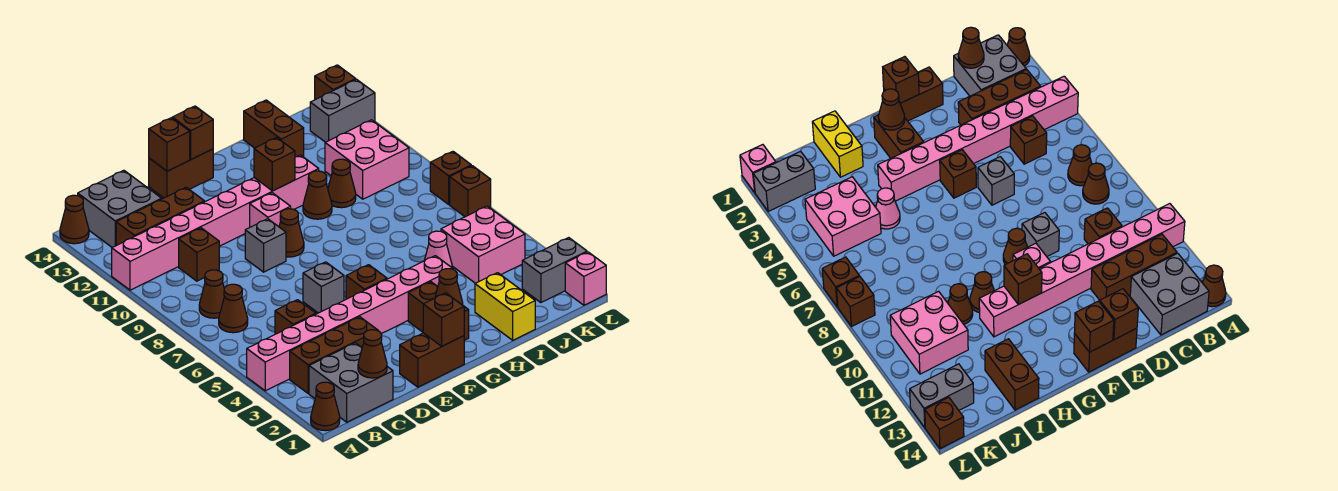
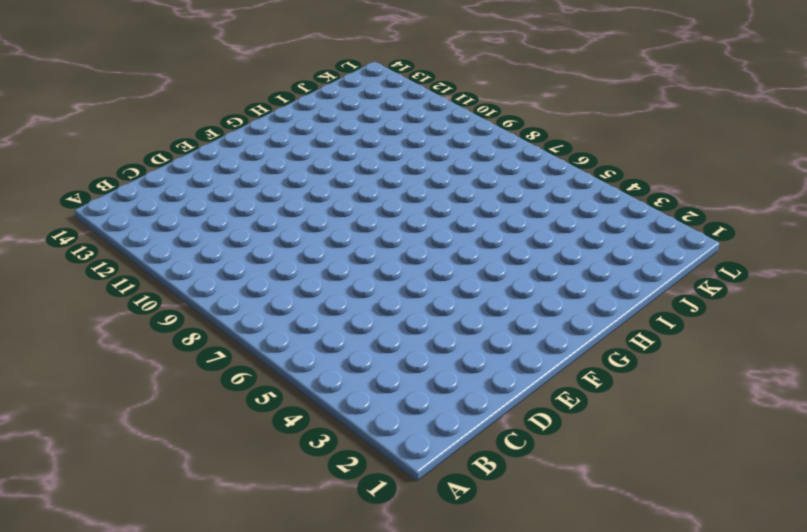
none -> brown cone A1 level 1
none -> pink brick A4:H4 level 1
none -> pink brick A11:H11 level 1
none -> brown cone A14 level 1

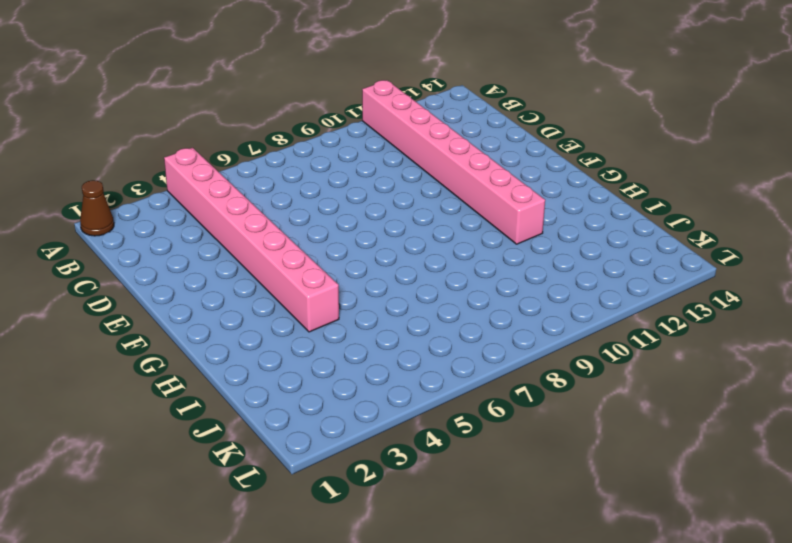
none -> brown cone A14 level 1
none -> grey brick B1:C2 level 1
none -> brown brick B3:D3 level 1
none -> brown cone B7 level 1

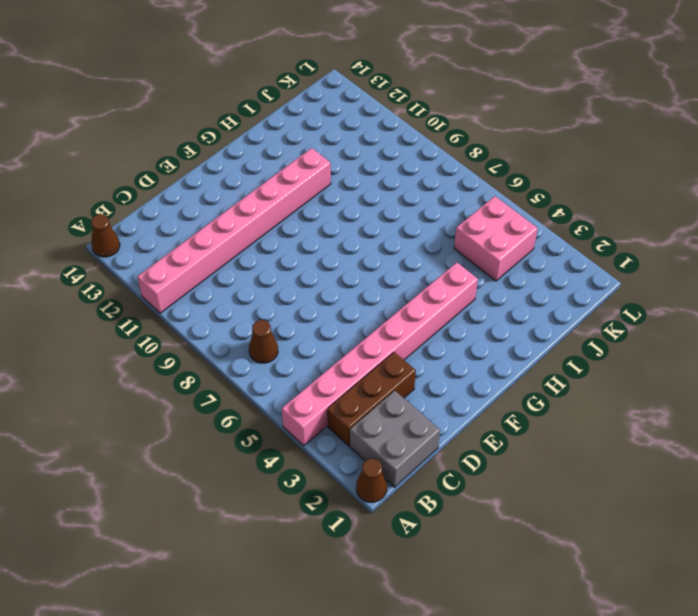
none -> brown cone B8 level 1
none -> brown brick B12:D12 level 1
none -> grey brick B13:C14 level 1
none -> brown brick C5 level 1

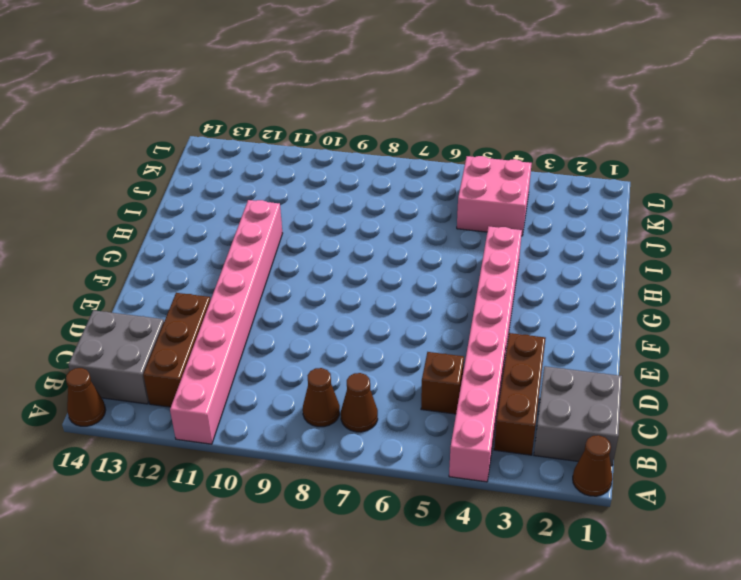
none -> brown brick C10 level 1
none -> brown brick E1:F1 level 1
none -> grey brick E6 level 1
none -> grey brick E9 level 1

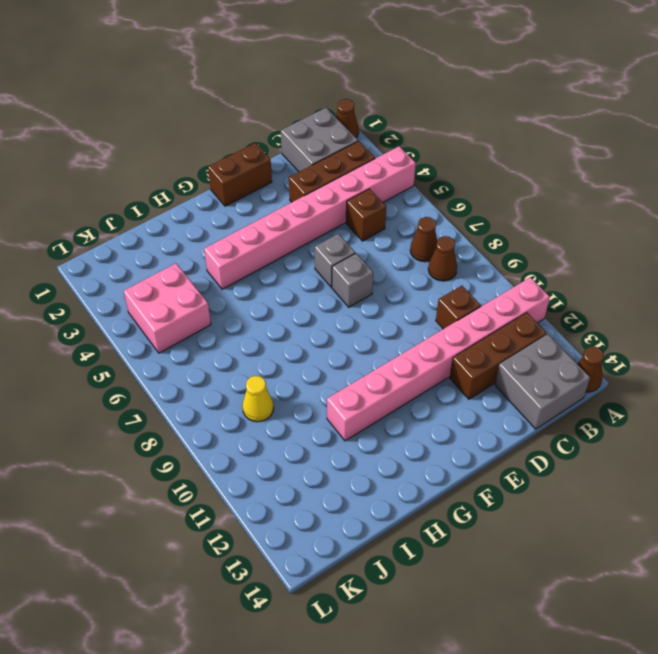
grey brick E7 level 1 -> grey brick E9 level 1
yellow cone J9 level 1 -> none
none -> brown brick E14:F14 level 1
none -> brown brick F5 level 1
none -> brown cone F9 level 1
none -> pink brick F10 level 1

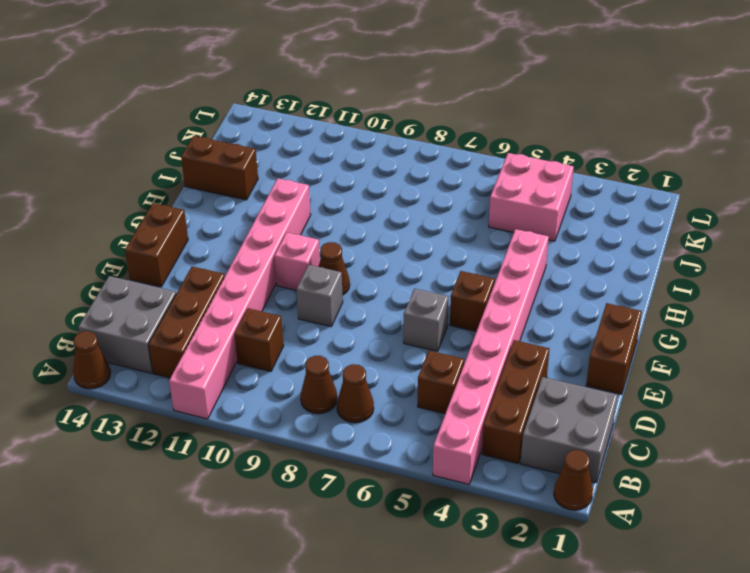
none -> brown brick G2:G3 level 1
none -> brown cone H10 level 1
none -> yellow brick I1:I2 level 1
none -> pink cone I5 level 1

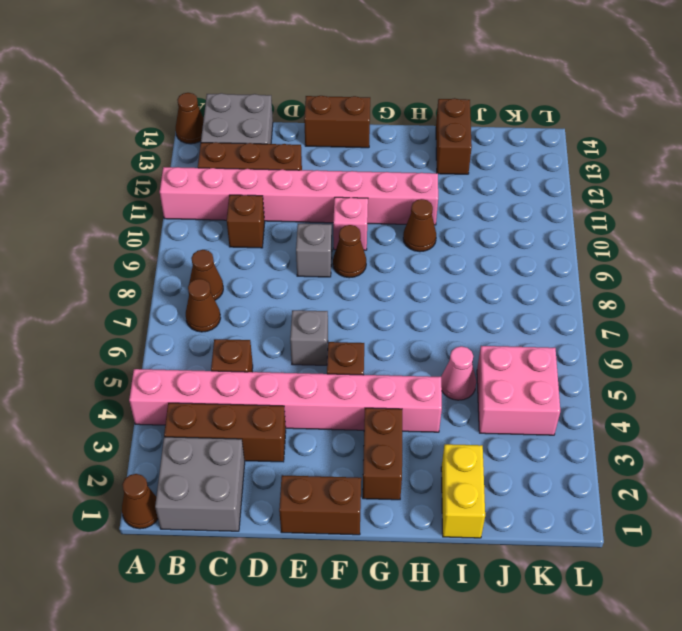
none -> brown cone I10 level 1
none -> pink brick J10:K11 level 1
none -> grey brick K2:L2 level 1
none -> grey brick K13:L13 level 1

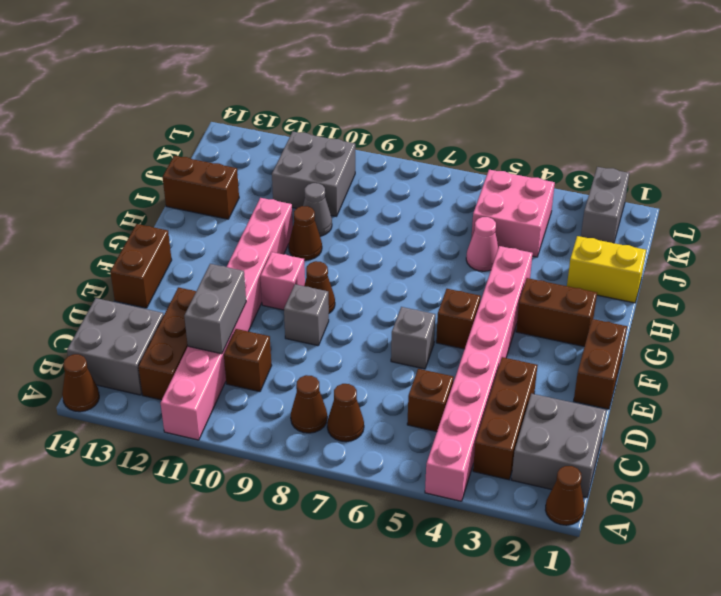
grey brick C11:D11 level 2 -> grey brick K13:L13 level 1
grey cone I10 level 1 -> brown cone I10 level 1
grey brick J10:K11 level 1 -> pink brick J10:K11 level 1
none -> pink brick L1 level 1
none -> brown brick L7 level 1
none -> brown brick L8 level 1
none -> brown brick L14 level 1

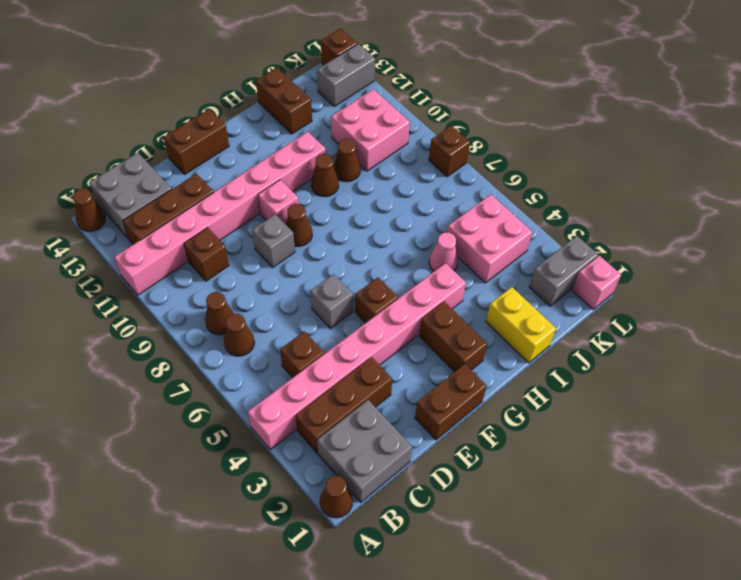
none -> brown brick L7 level 1
none -> brown cone C1 level 2
none -> brown brick E14 level 2
none -> brown brick F1 level 2

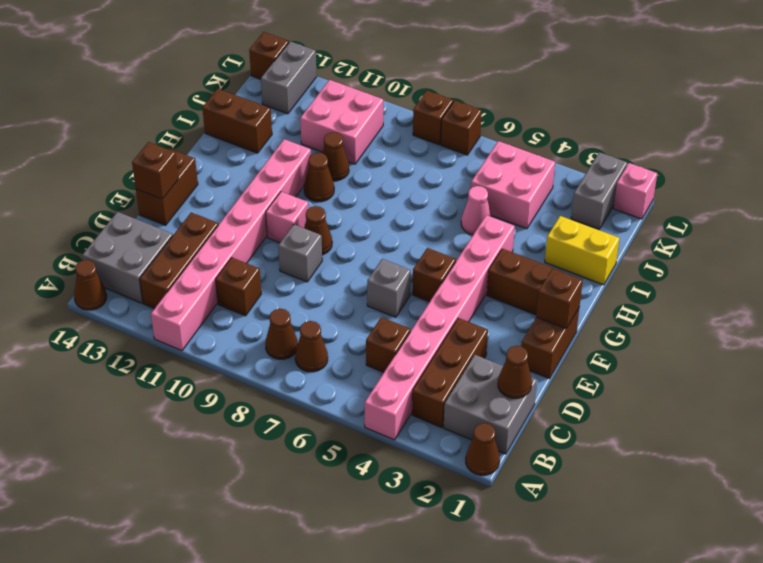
none -> brown brick F14 level 2
none -> brown cone G2 level 2
none -> brown brick G11 level 2

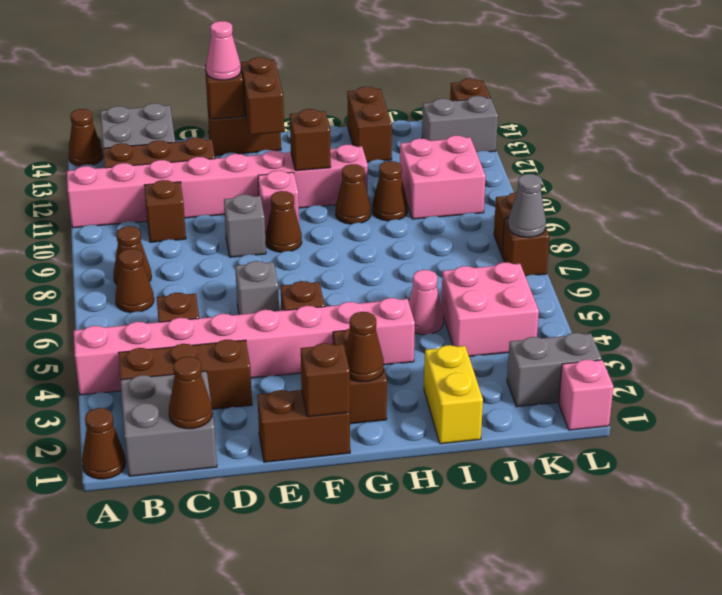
pink cone E14 level 3 -> none
brown brick F13:F14 level 2 -> brown brick F14 level 2
grey cone L7 level 2 -> none

